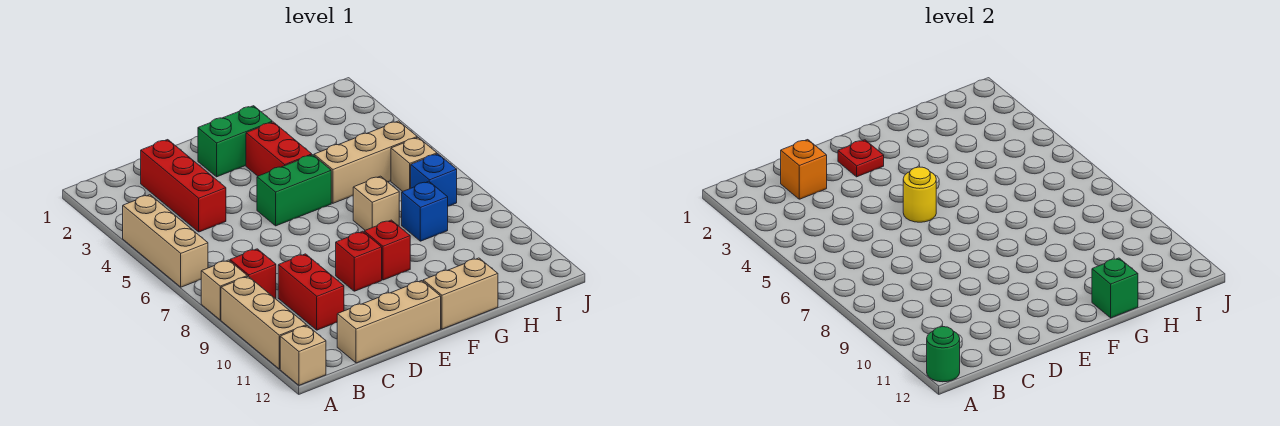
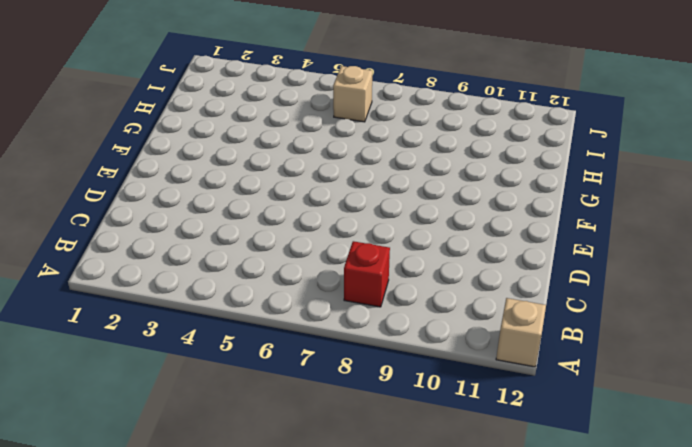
none -> tan brick A4:A6 level 1
none -> tan brick A8 level 1
none -> tan brick A9:A11 level 1

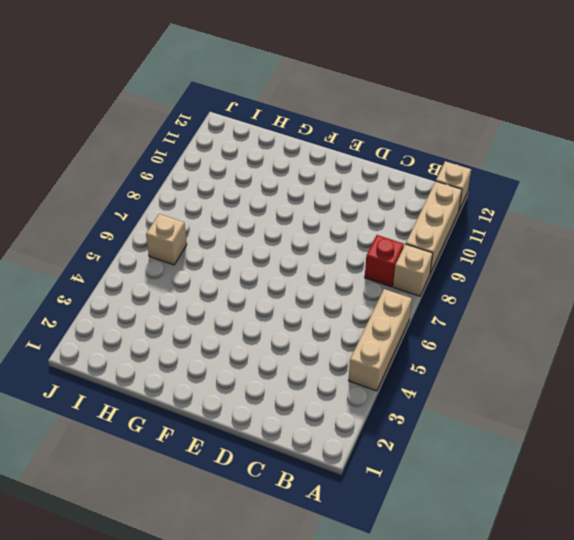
none -> red brick C2:C4 level 1
none -> red brick C9:C10 level 1
none -> tan brick C12:E12 level 1

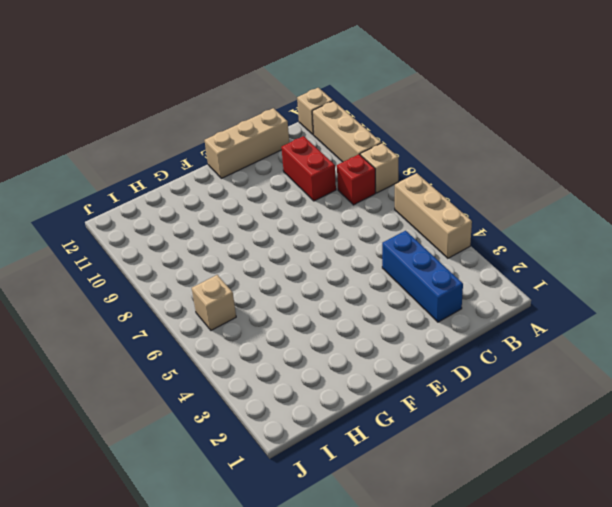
blue brick C2:C4 level 1 -> red brick C2:C4 level 1
none -> green brick E2:F2 level 1
none -> green brick E5:F5 level 1
none -> red brick E9 level 1

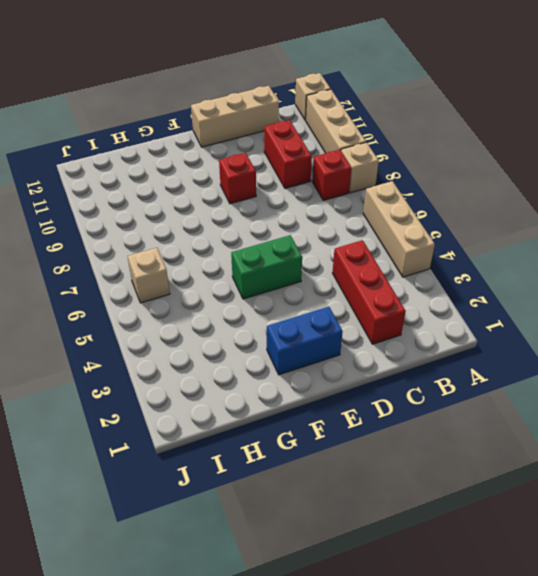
blue brick E2:F2 level 1 -> green brick E2:F2 level 1
none -> red brick F3:F4 level 1
none -> red brick F9 level 1
none -> tan brick F12:G12 level 1

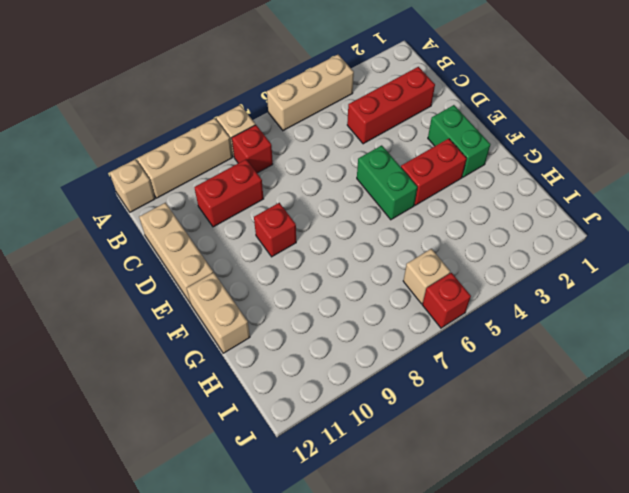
red brick J6 level 1 -> red brick F9 level 1
none -> tan brick G5:I5 level 1
none -> tan brick G7 level 1
none -> blue brick H8 level 1

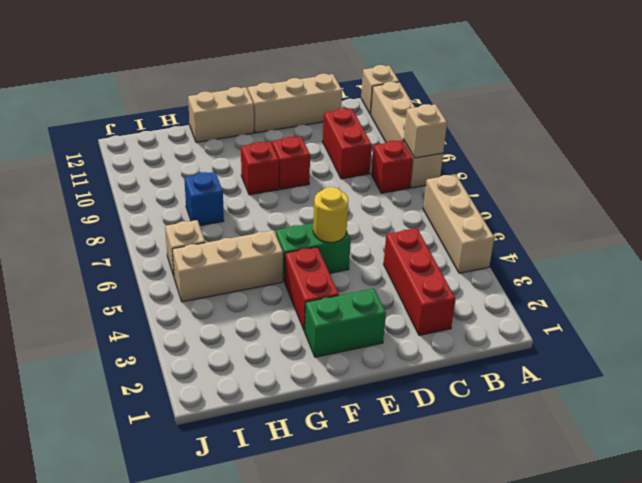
tan brick A8 level 2 -> tan brick G7 level 1
none -> blue brick I7 level 1
none -> green round brick A12 level 2
none -> orange brick C2 level 2

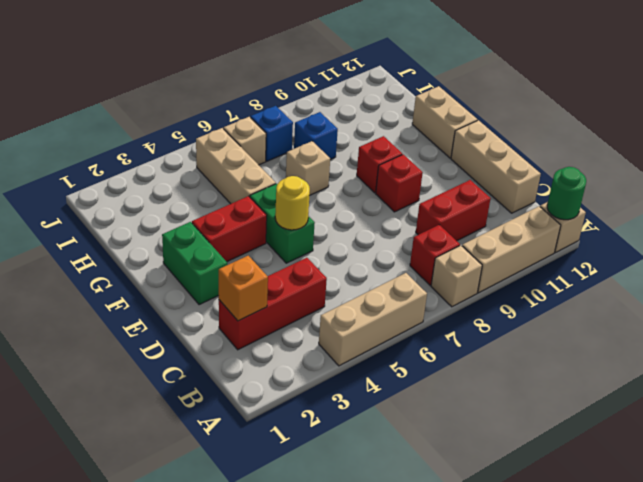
none -> red plate E2 level 2
none -> green brick G12 level 2

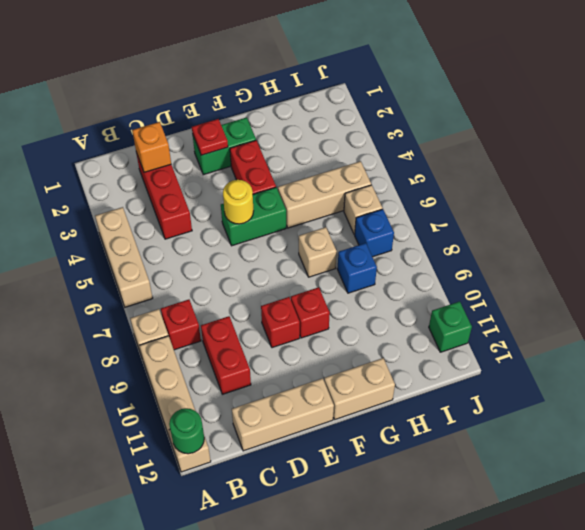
green brick J11 level 1 -> green brick G12 level 2

